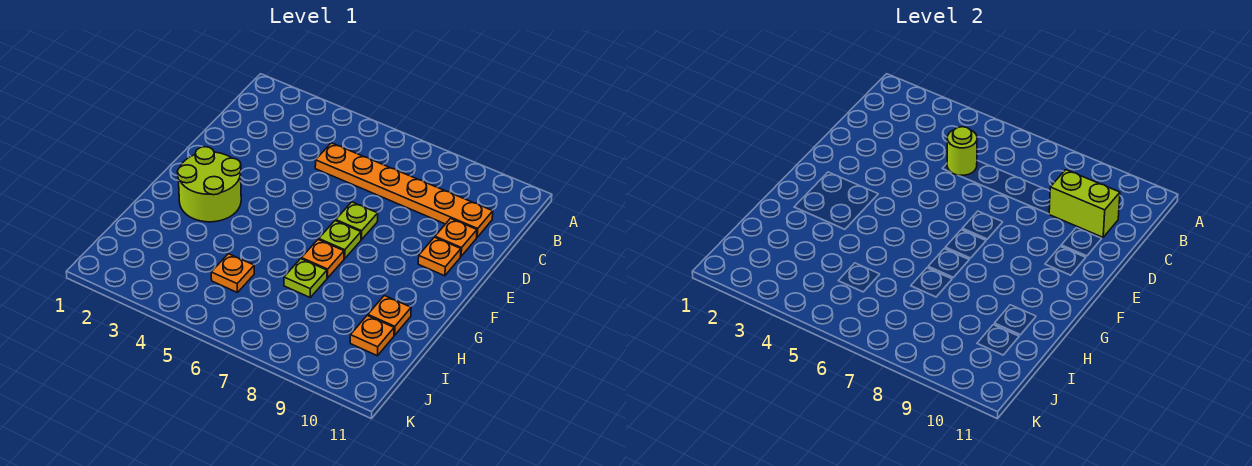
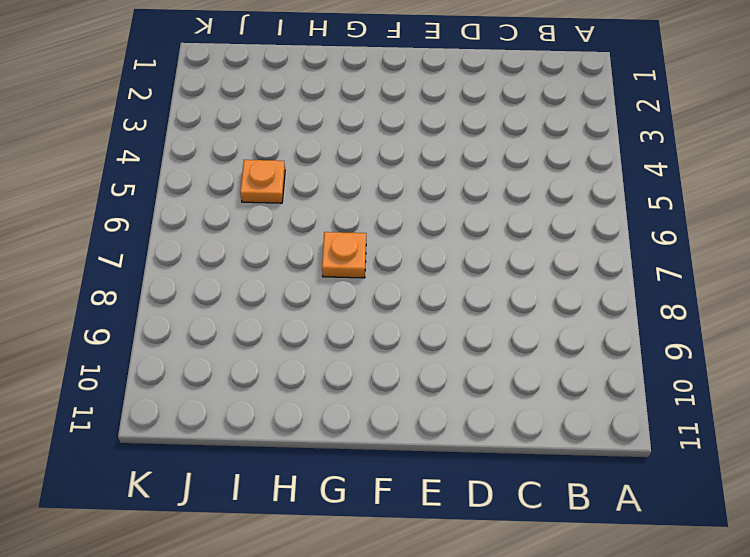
none -> orange plate C5:C10 level 1
none -> orange plate D10 level 1
none -> lime plate E7 level 1

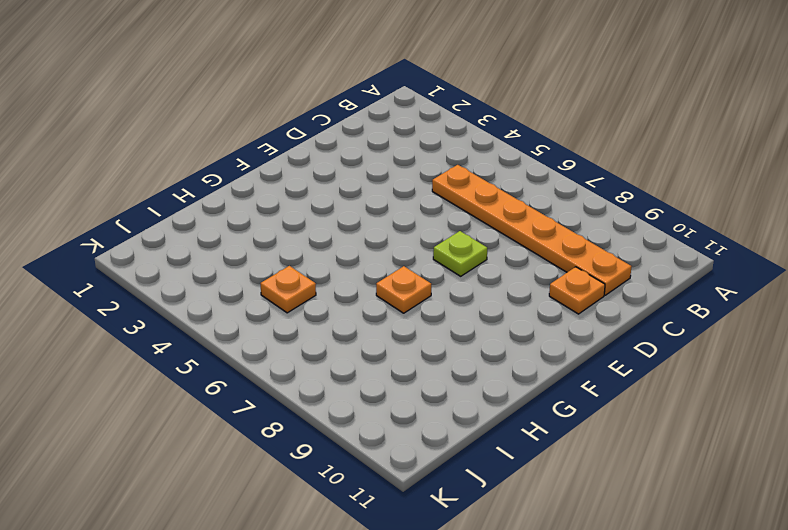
none -> orange plate E10 level 1
none -> lime round brick F2:G3 level 1
none -> lime plate F7 level 1

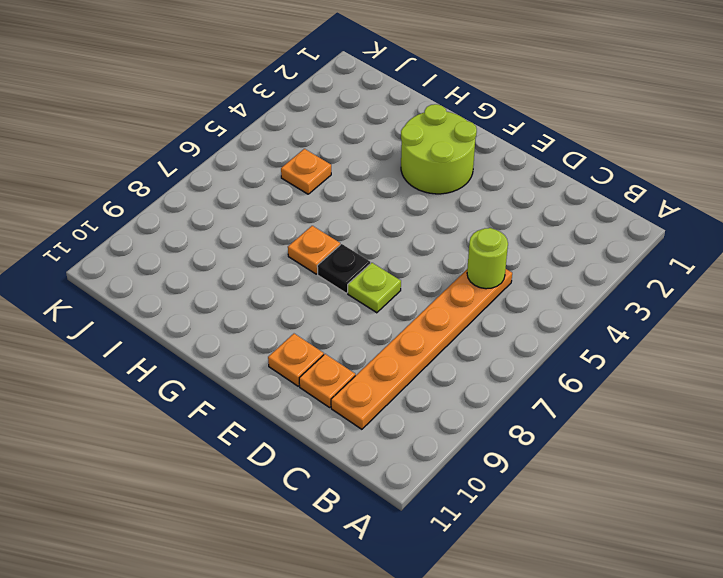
black plate F7 level 1 -> lime plate F7 level 1
none -> lime plate H7 level 1
none -> orange plate H10 level 1
none -> orange plate I10 level 1

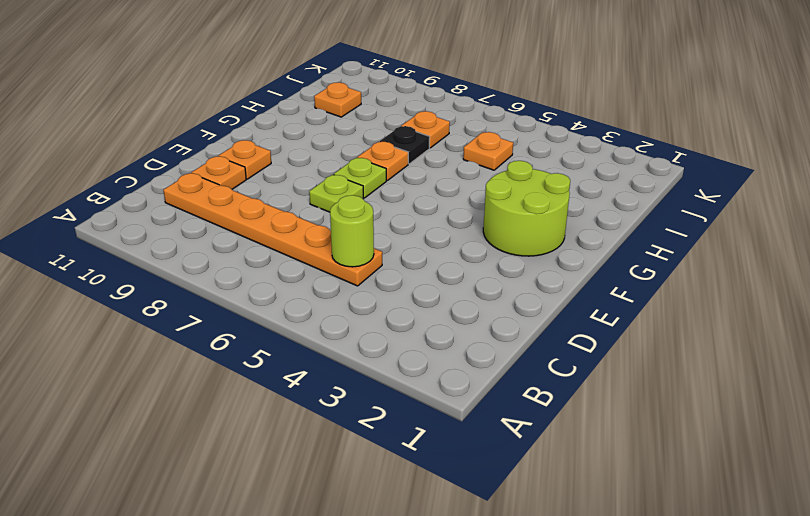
black plate H7 level 1 -> lime plate H7 level 1
orange plate I7 level 1 -> orange plate H10 level 1
none -> lime brick C9:C10 level 2

